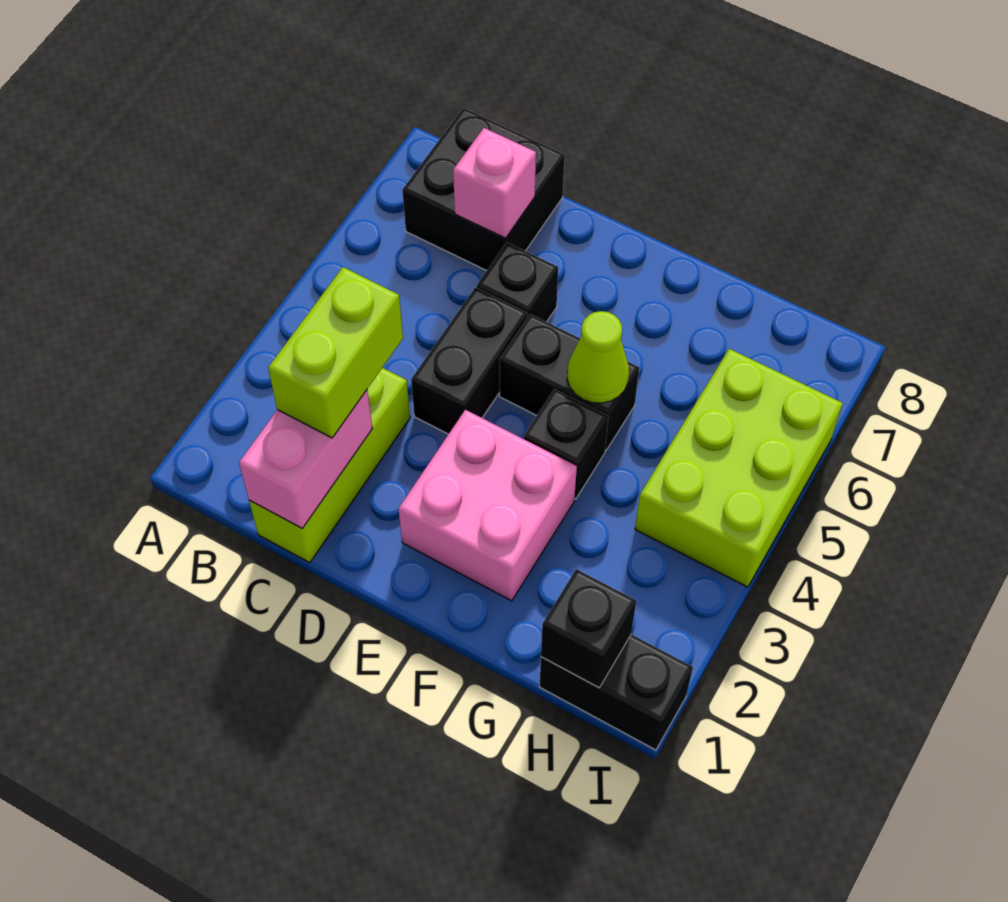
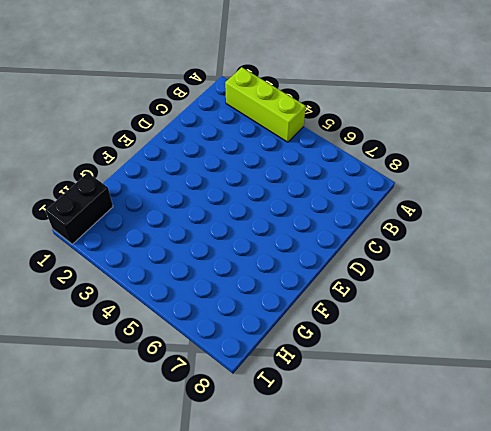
lime brick A2:A4 level 1 -> lime brick C1:C3 level 1
none -> black brick B7:C8 level 1
none -> black brick D4:D5 level 1
none -> black brick D6 level 1

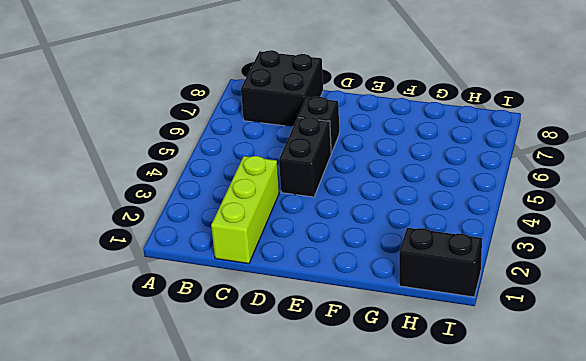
none -> pink brick E2:F3 level 1
none -> black brick E5:F5 level 1
none -> black brick F4 level 1

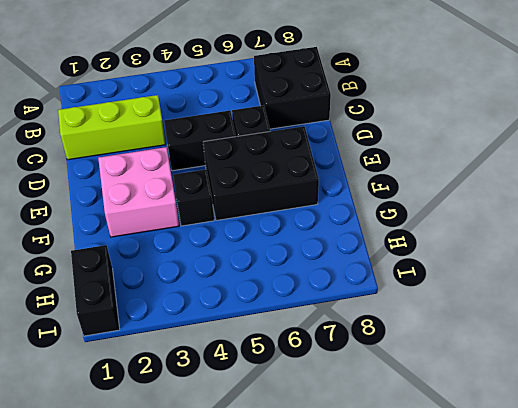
black brick E5:F7 level 1 -> black brick E5:F5 level 1
none -> lime brick H4:I6 level 1
none -> pink brick C1:C2 level 2
none -> pink brick C7 level 2

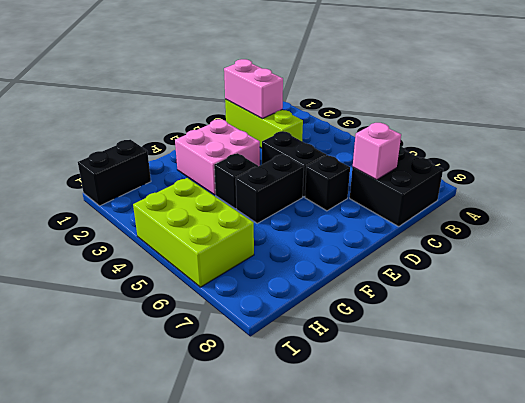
none -> lime cone F5 level 2
none -> black brick H1 level 2
none -> lime brick C2:C3 level 3

